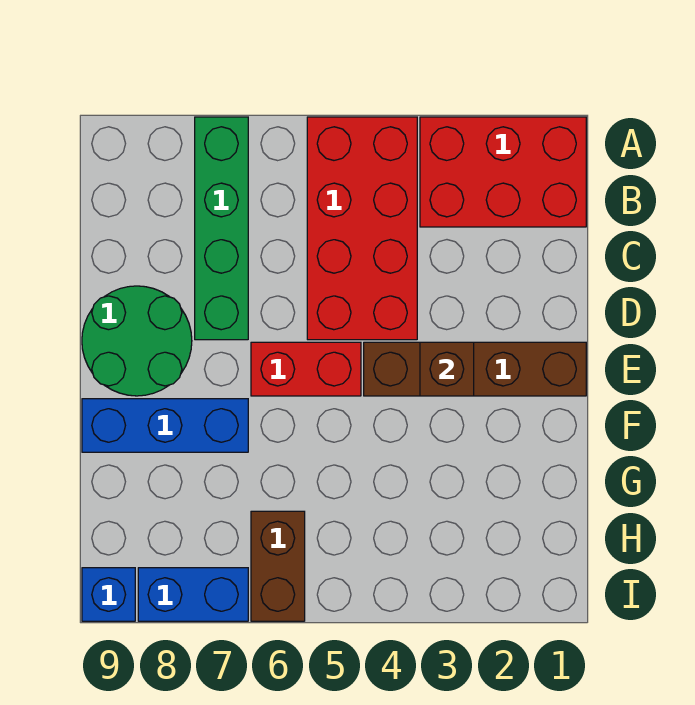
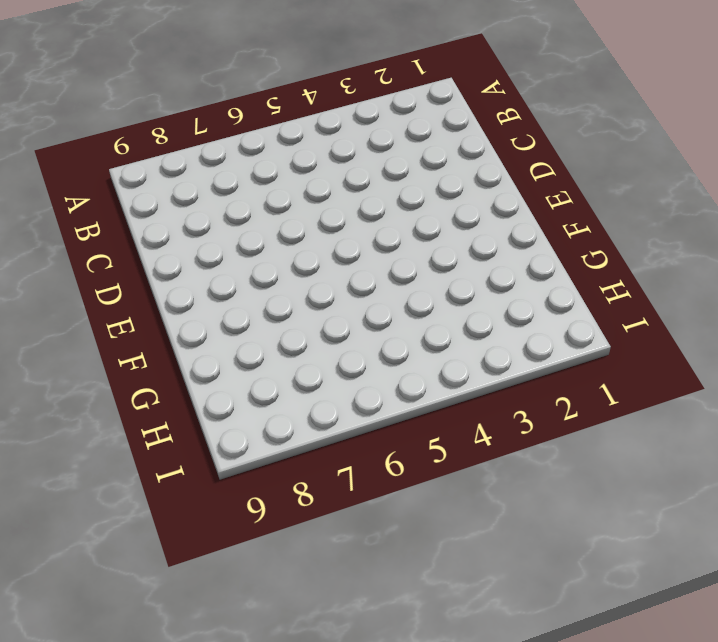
none -> red brick A1:B3 level 1
none -> red brick A4:D5 level 1

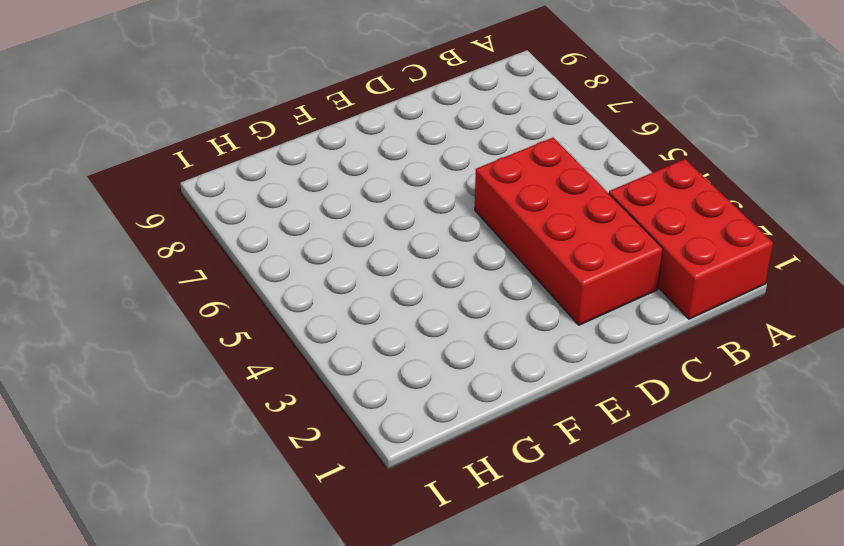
red brick C2:D5 level 1 -> red brick A4:D5 level 1
none -> green brick A7:D7 level 1
none -> green round brick D8:E9 level 1

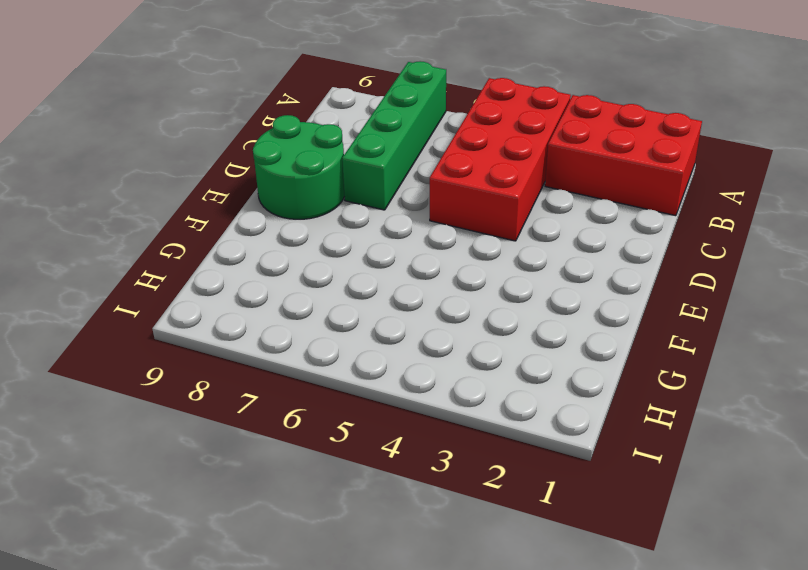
none -> brown brick E1:E4 level 1
none -> red brick E5:E6 level 1

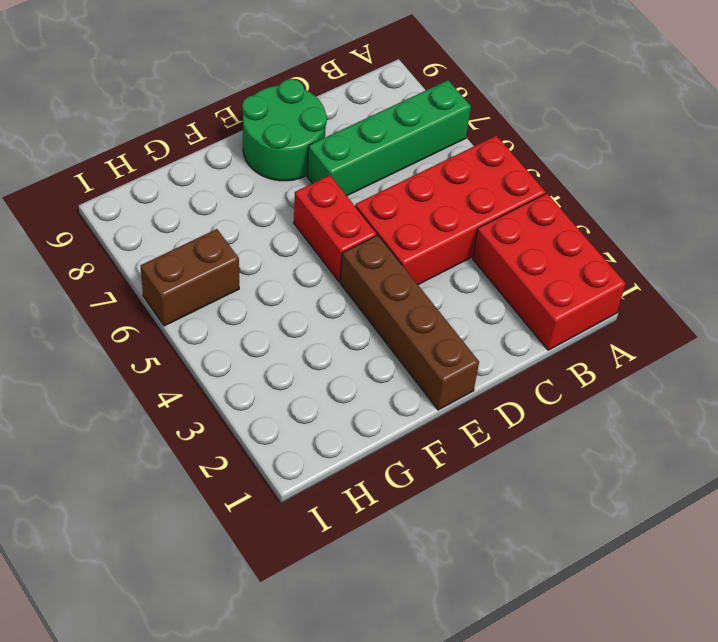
none -> blue brick F7:F9 level 1
none -> blue brick I7:I8 level 1

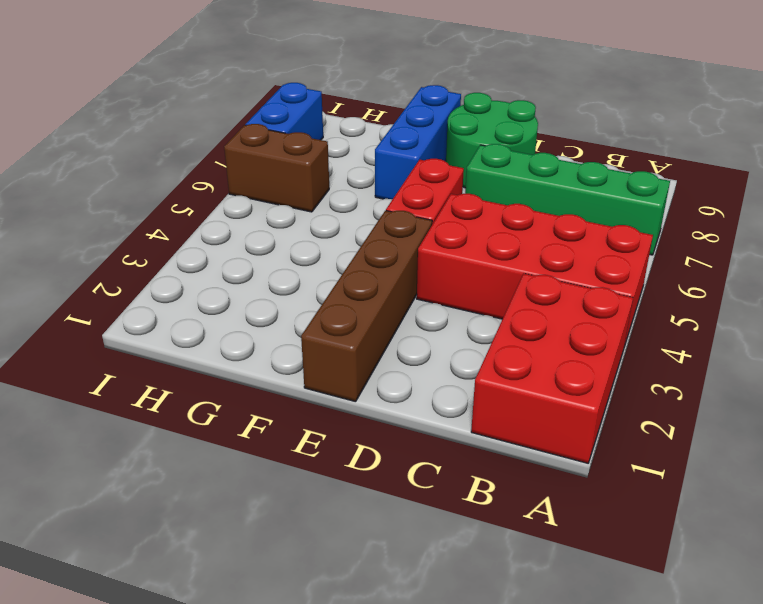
none -> blue brick I9 level 1
none -> brown brick E3 level 2

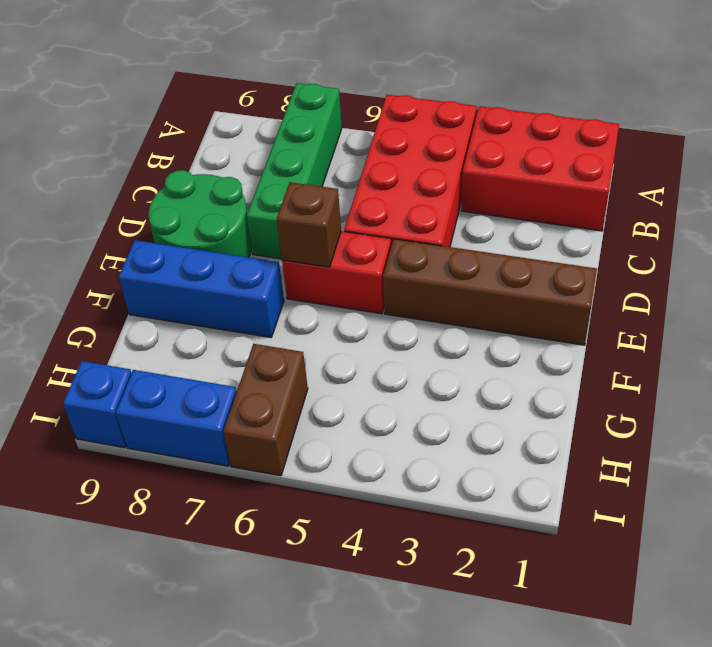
brown brick E6 level 2 -> brown brick E3 level 2

